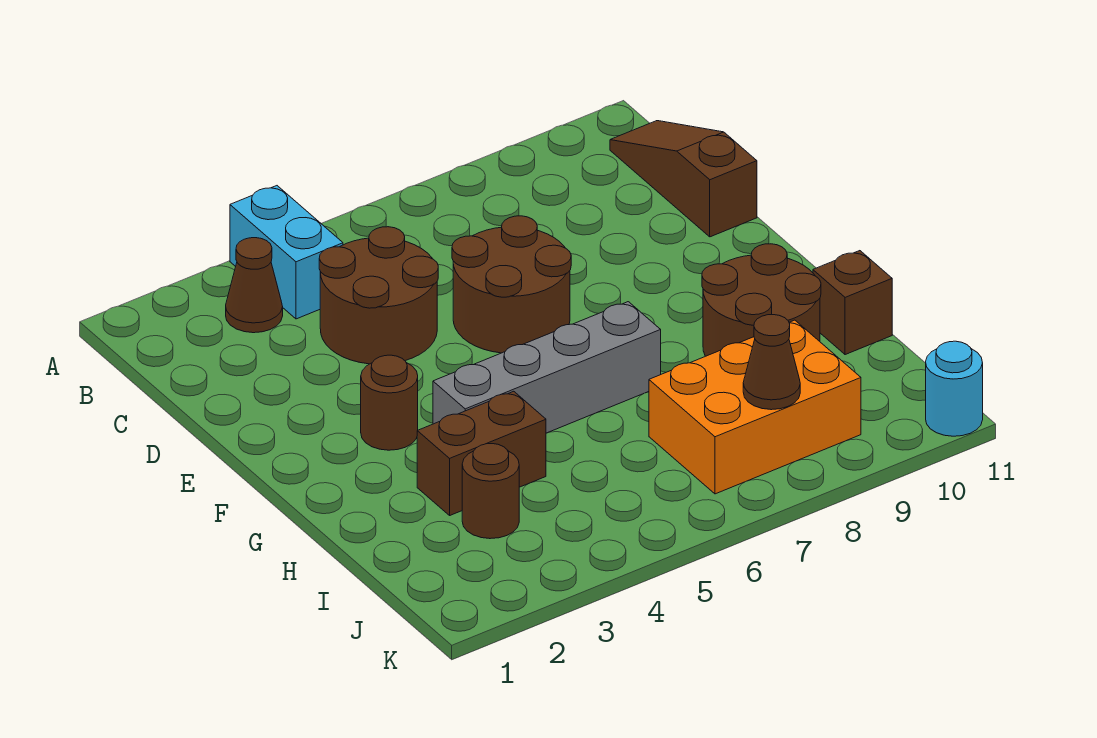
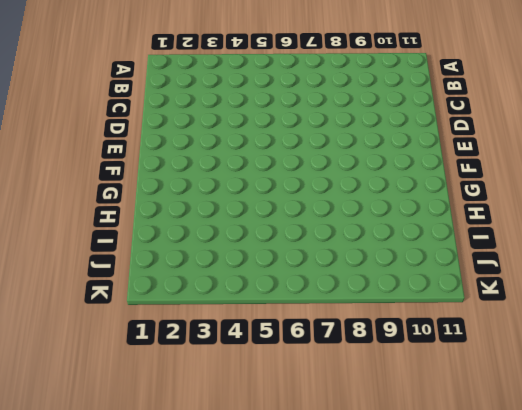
none -> cyan brick A4:B4 level 1
none -> brown cone B3 level 1
none -> brown slope B11:D11 level 1 top D

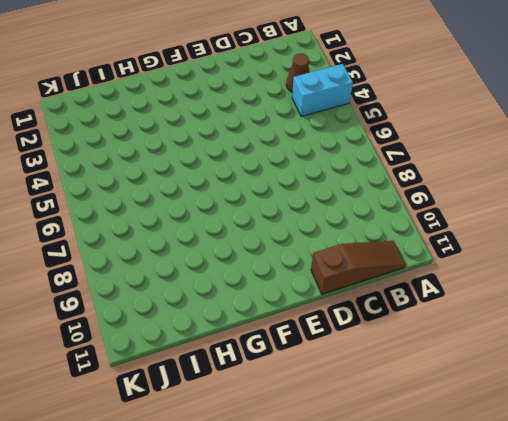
none -> brown round brick C4:D5 level 1
none -> brown round brick D6:E7 level 1
none -> brown round brick F3 level 1

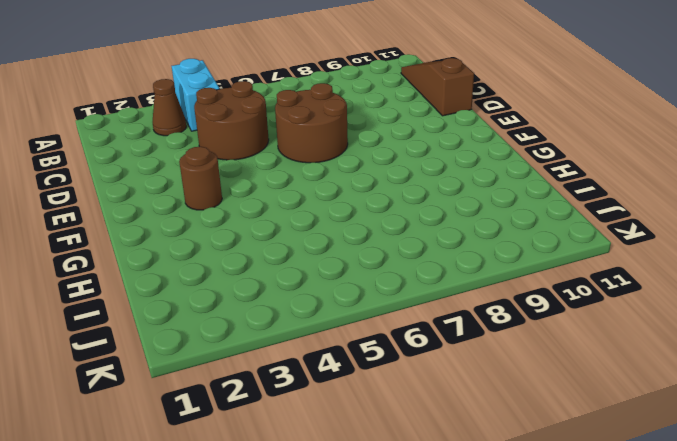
none -> grey brick G4:G7 level 1
none -> brown round brick G9:H10 level 1
none -> brown brick H3:H4 level 1

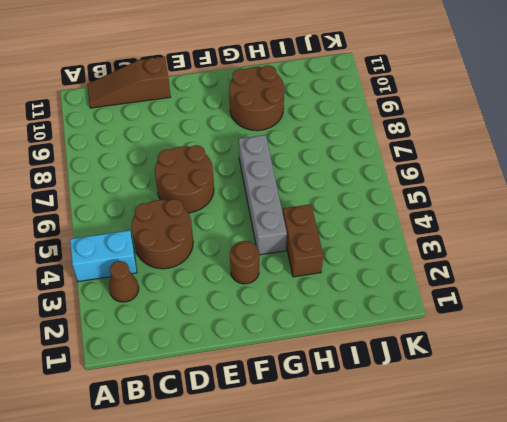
none -> brown brick H11 level 1
none -> brown round brick I3 level 1
none -> orange brick I7:J9 level 1

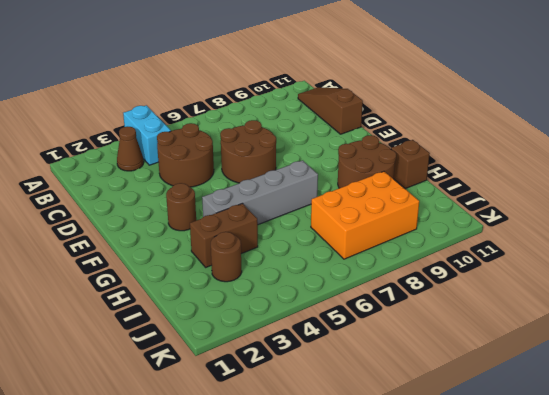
none -> cyan round brick K11 level 1
none -> brown cone J8 level 2

